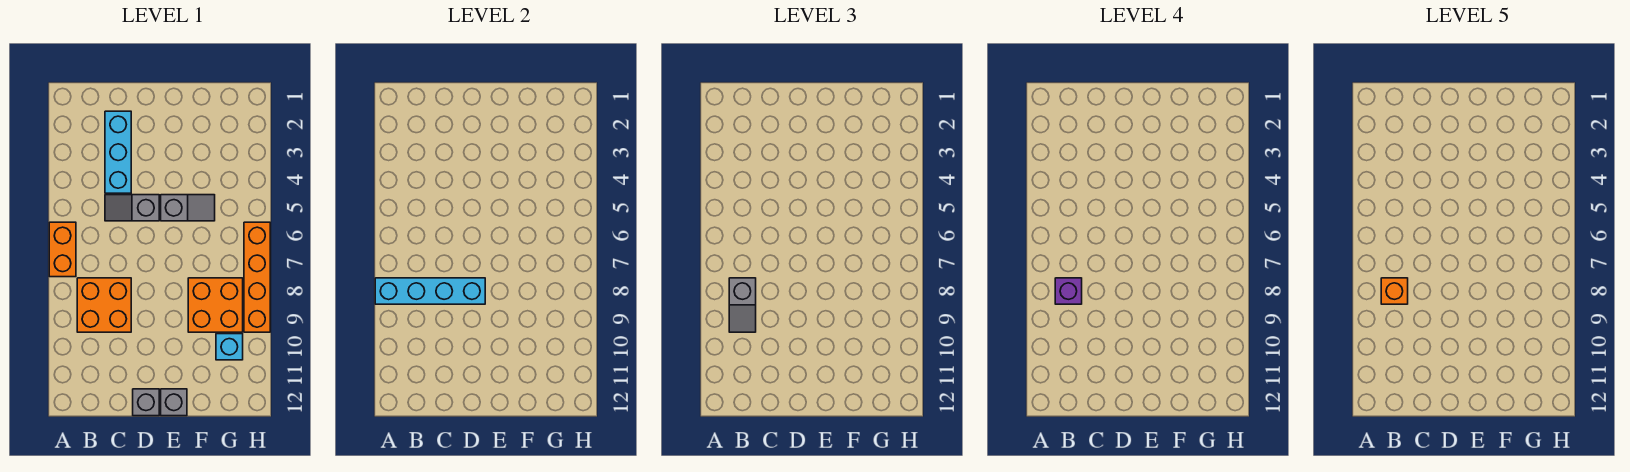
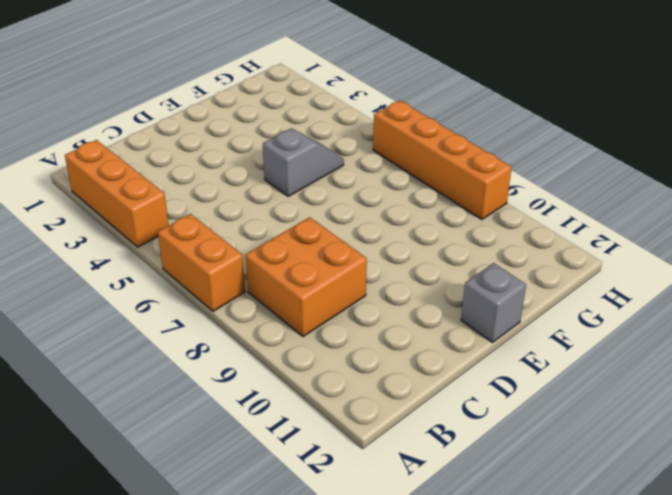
orange brick A2:A4 level 1 -> none
none -> cyan brick C2:C4 level 1
none -> grey slope C5:D5 level 1 top D
none -> grey brick D12 level 1

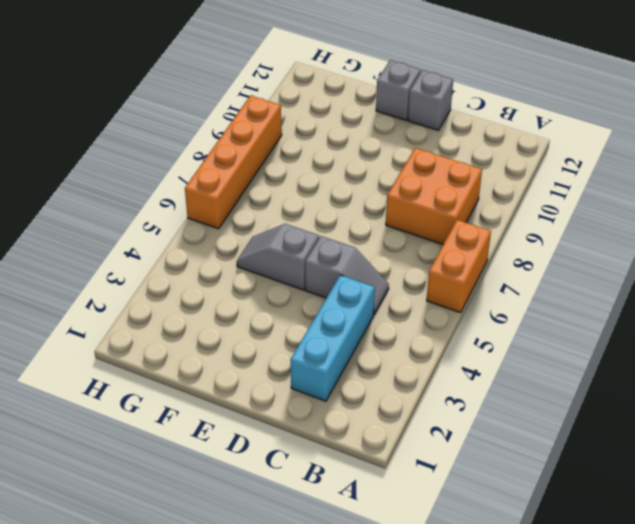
none -> orange brick F8:G9 level 1
none -> cyan brick G10 level 1
none -> cyan brick A8:D8 level 2

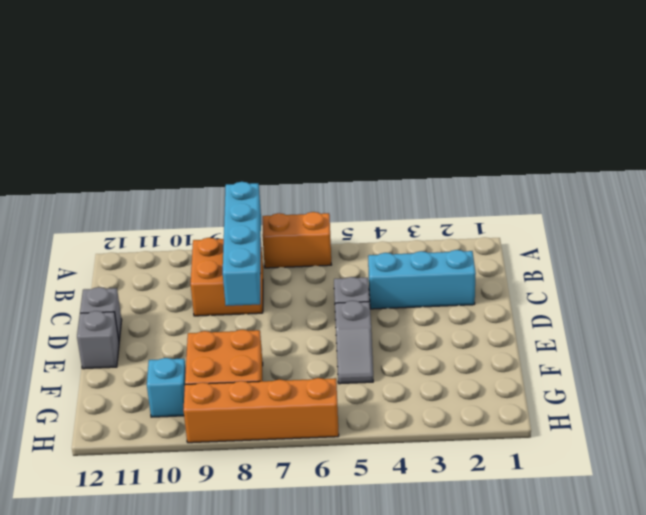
none -> grey slope B8:B9 level 3 top 8
none -> purple brick B8 level 4
none -> orange brick B8 level 5

